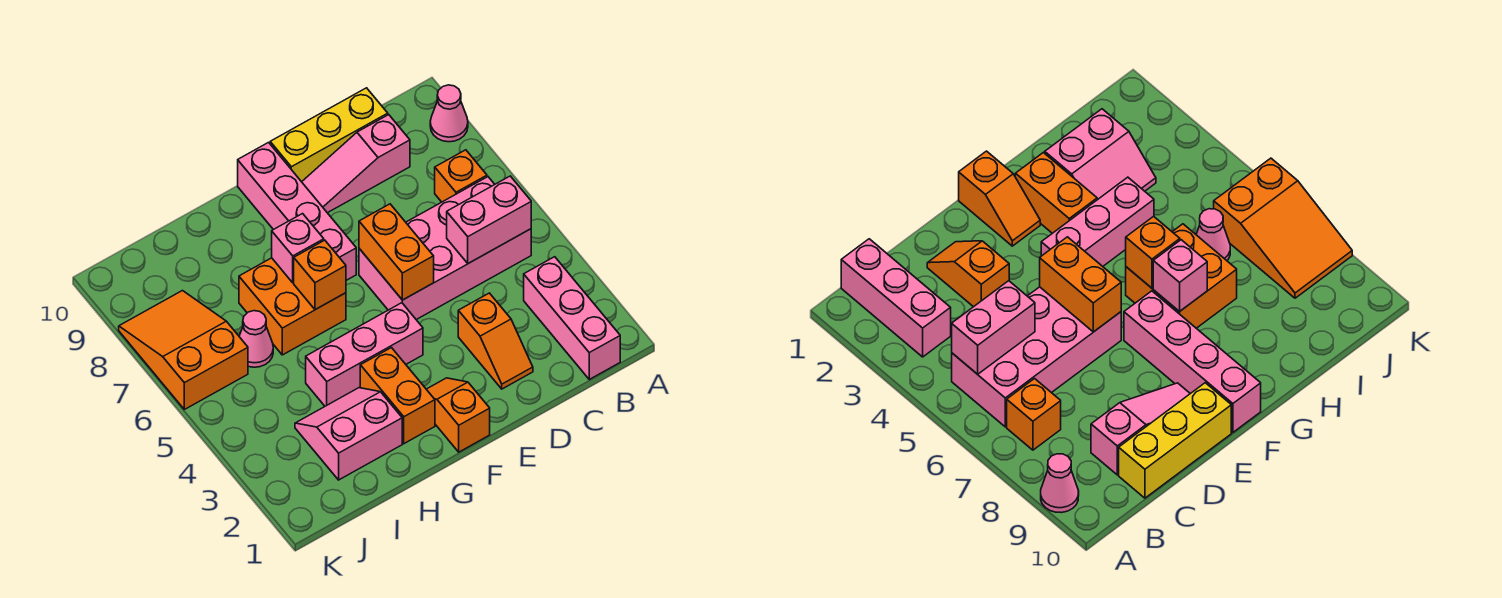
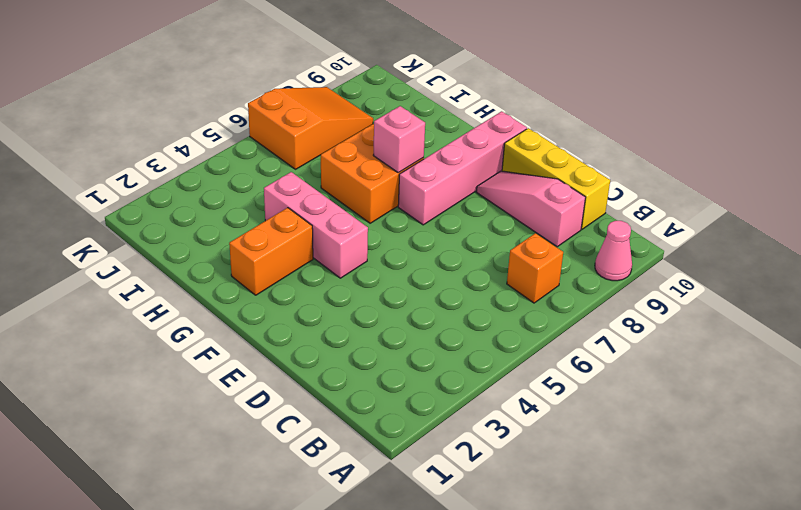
none -> pink brick B1:B3 level 1
none -> pink brick B5:E6 level 1
none -> orange slope D2:D3 level 1 top 3

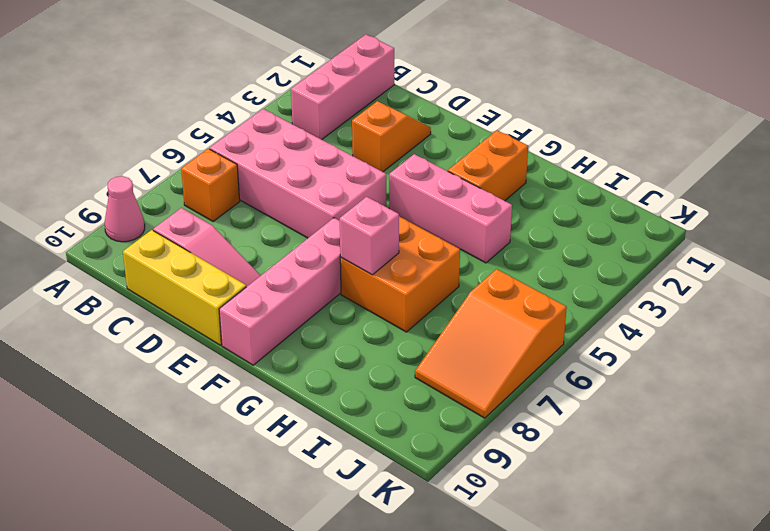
none -> orange slope F1:F2 level 1 top 1
none -> pink slope H2:I3 level 1 top 2
none -> pink cone I6 level 1

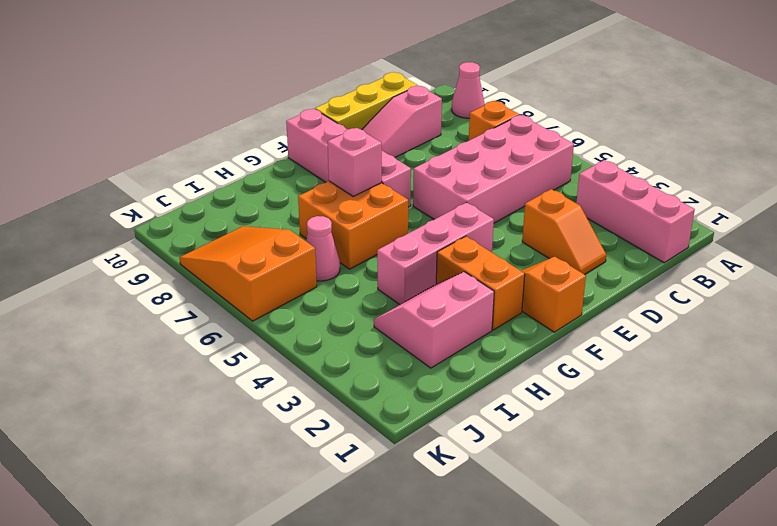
none -> pink brick B5:C5 level 2
none -> orange brick E5:E6 level 2
none -> orange brick G6 level 2

